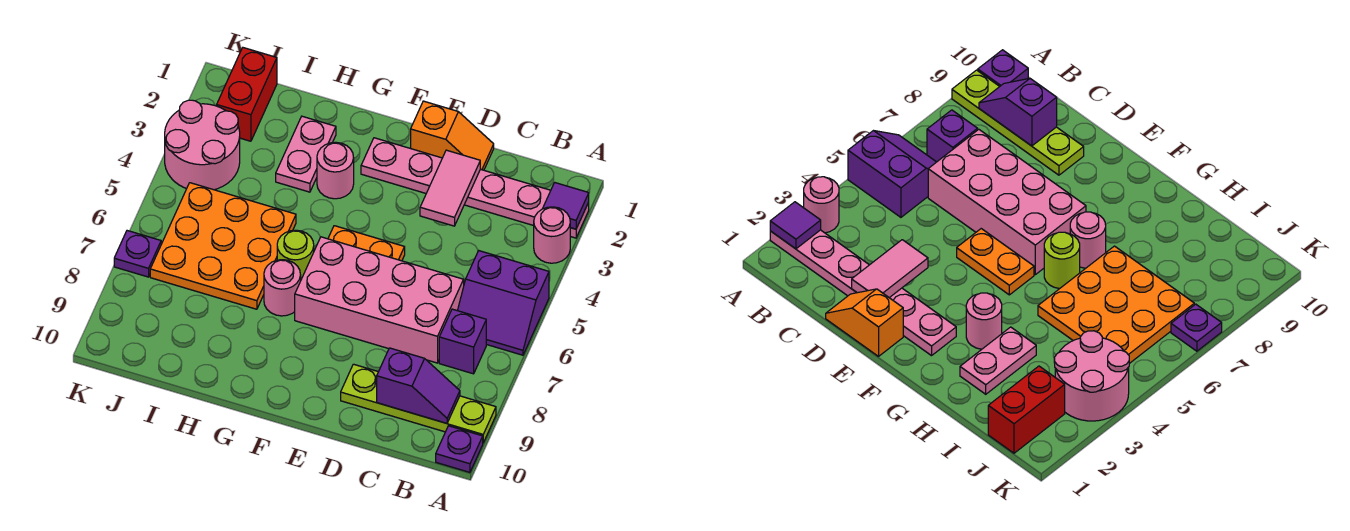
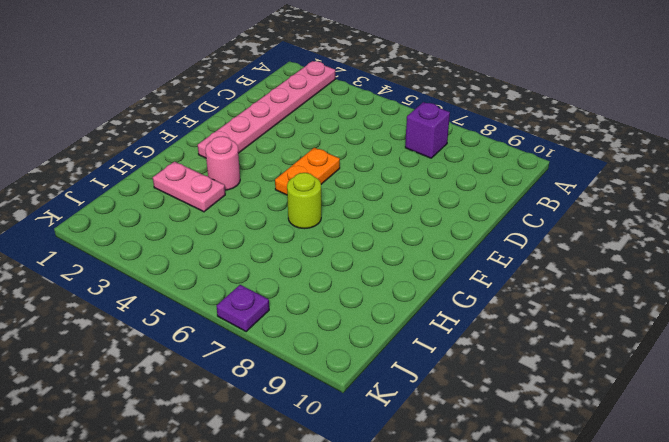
none -> pink round brick A3 level 1
none -> purple slope A5:B6 level 1 top 5
none -> lime plate A9:D9 level 1

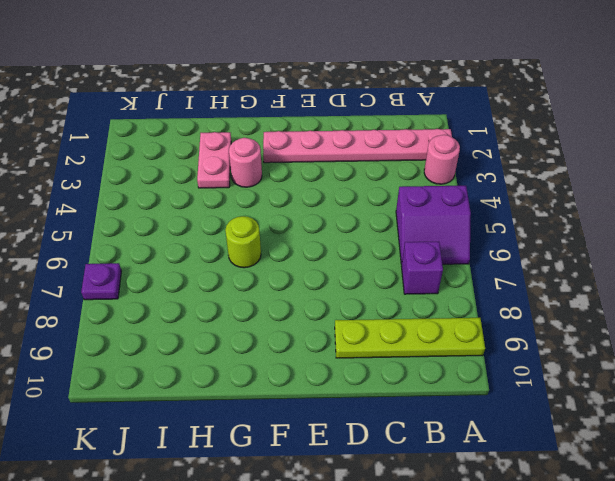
none -> purple plate A10 level 1
none -> pink brick C6:F7 level 1
none -> orange slope D1:E1 level 1 top E

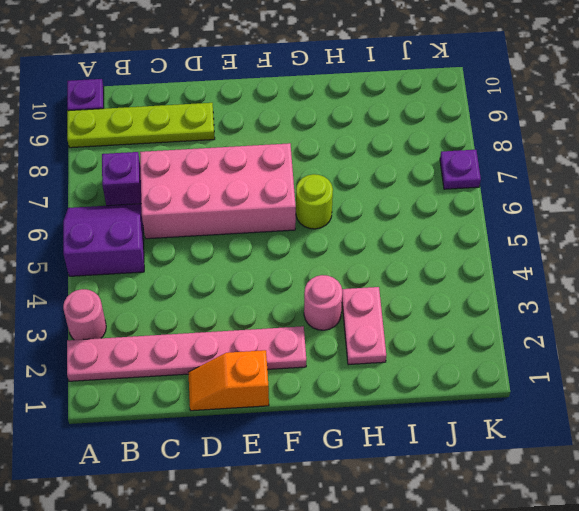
none -> orange plate E5:F5 level 1
none -> pink round brick G7 level 1
none -> orange plate H5:J7 level 1

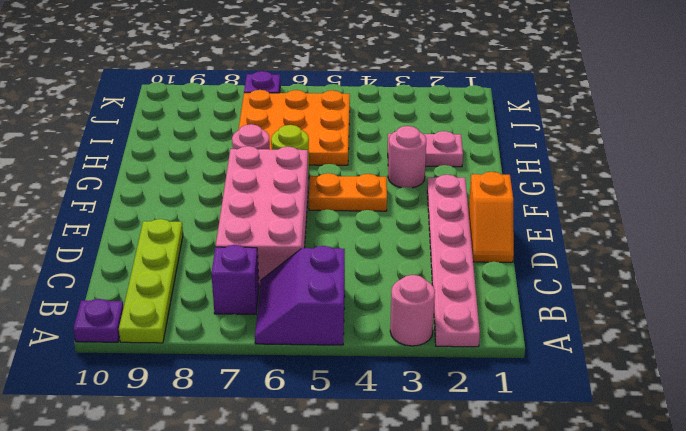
orange plate F4:F5 level 1 -> orange plate E5:F5 level 1
none -> red brick J1:J2 level 1
none -> pink round brick J3:K4 level 1
none -> purple tile A2 level 2

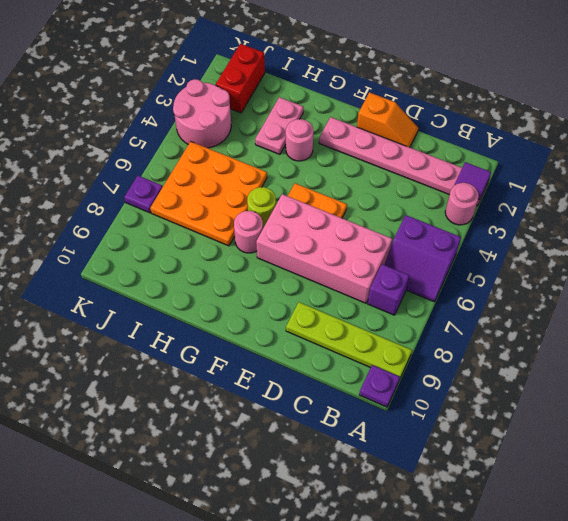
none -> purple slope B9:C9 level 2 top C
none -> pink tile D2:D3 level 2

